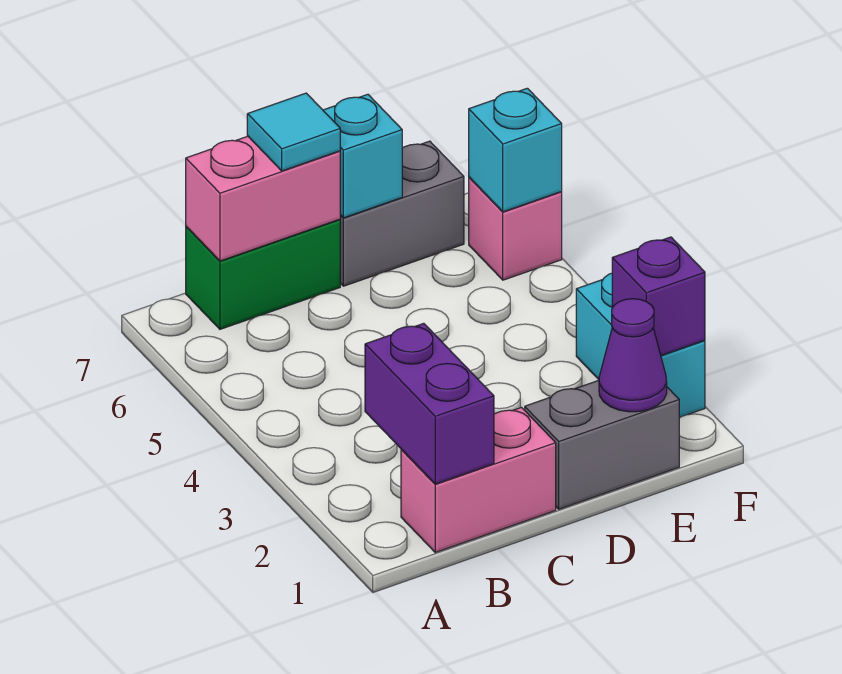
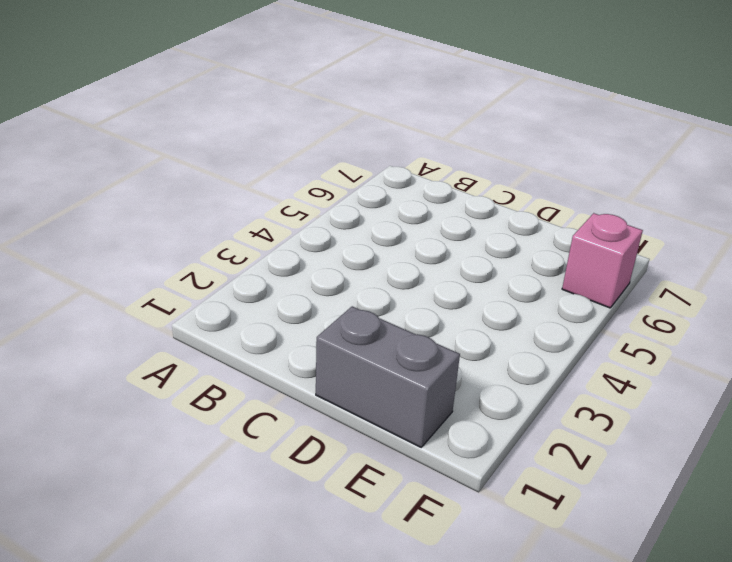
none -> pink brick B1:C1 level 1
none -> green brick B7:C7 level 1
none -> grey brick D7:E7 level 1

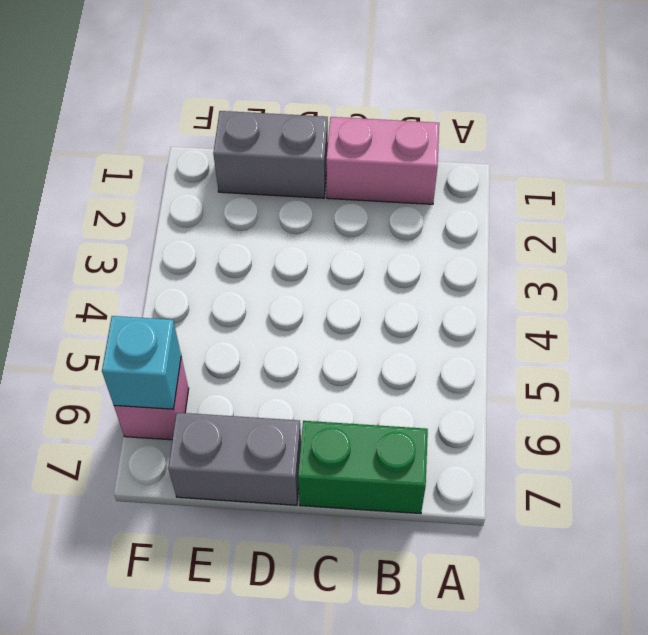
none -> cyan brick F2:F3 level 1
none -> purple brick B1:B2 level 2
none -> pink brick B7:C7 level 2

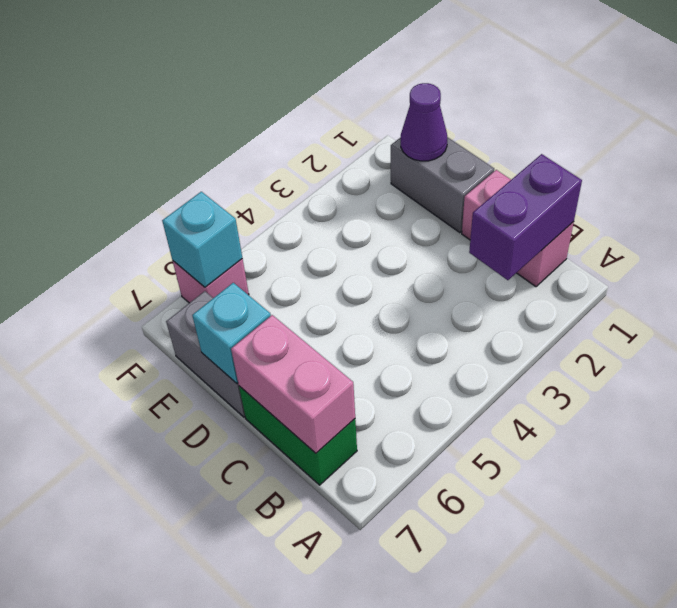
none -> cyan brick F2:F3 level 1
none -> purple brick F2 level 2
none -> cyan tile C7 level 3

